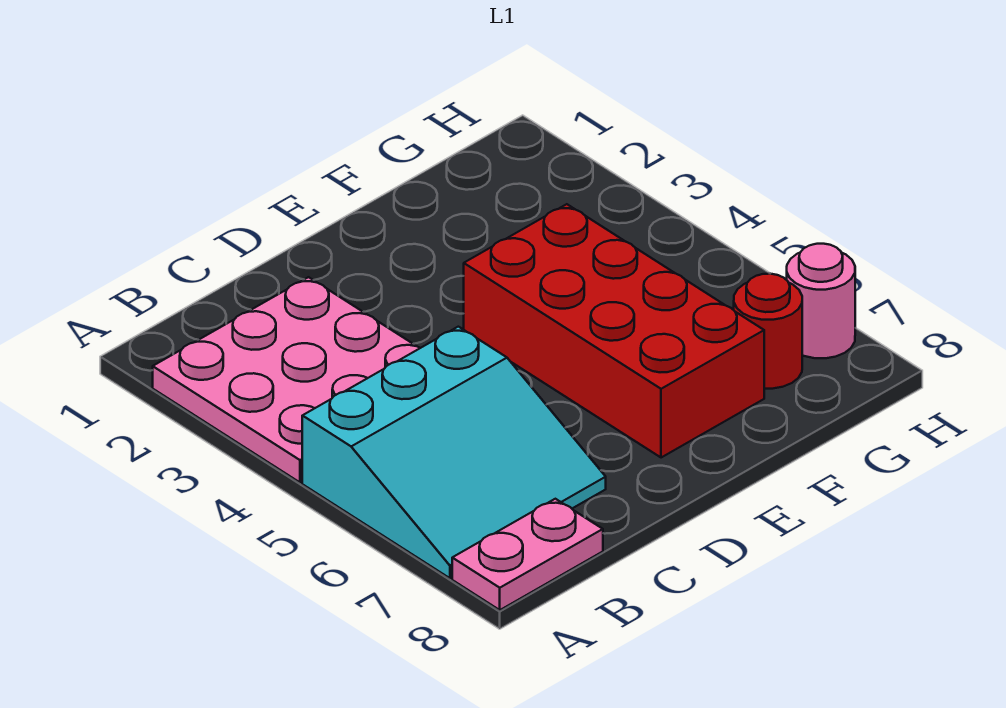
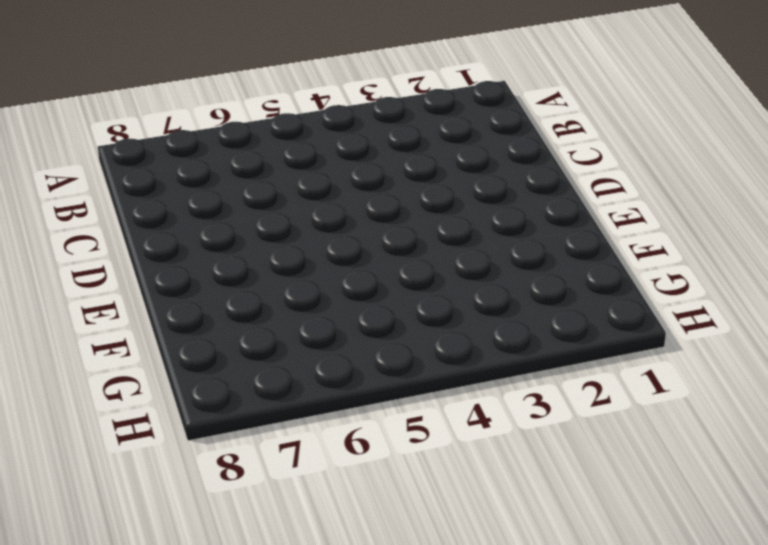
none -> pink plate A2:C4 level 1
none -> cyan slope A5:C7 level 1 top 5

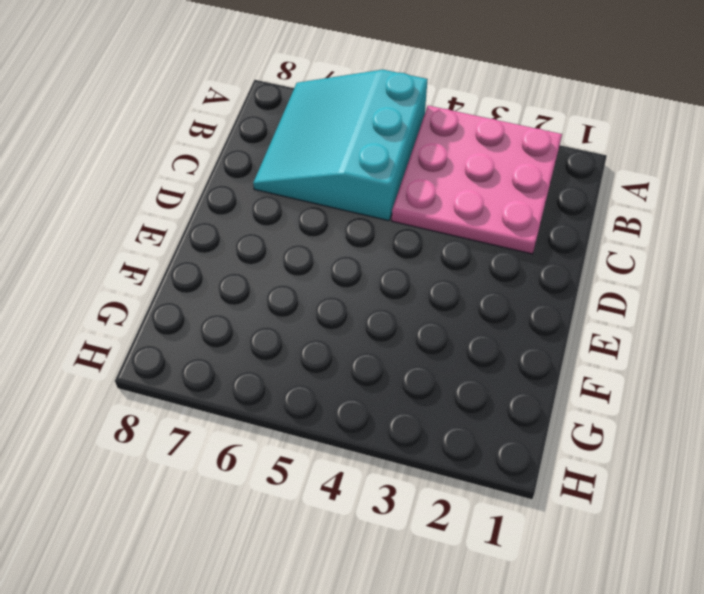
none -> pink plate A8:B8 level 1
none -> red brick E4:F7 level 1

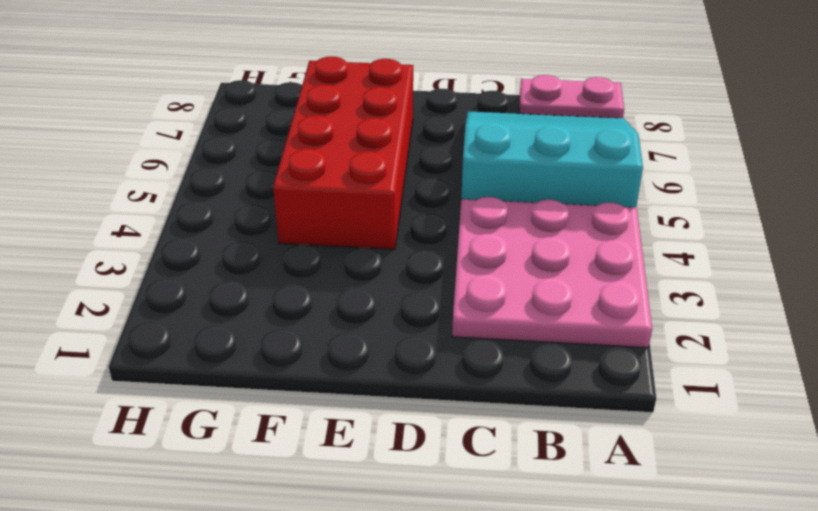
none -> red round brick G7 level 1
none -> pink round brick H7 level 1

